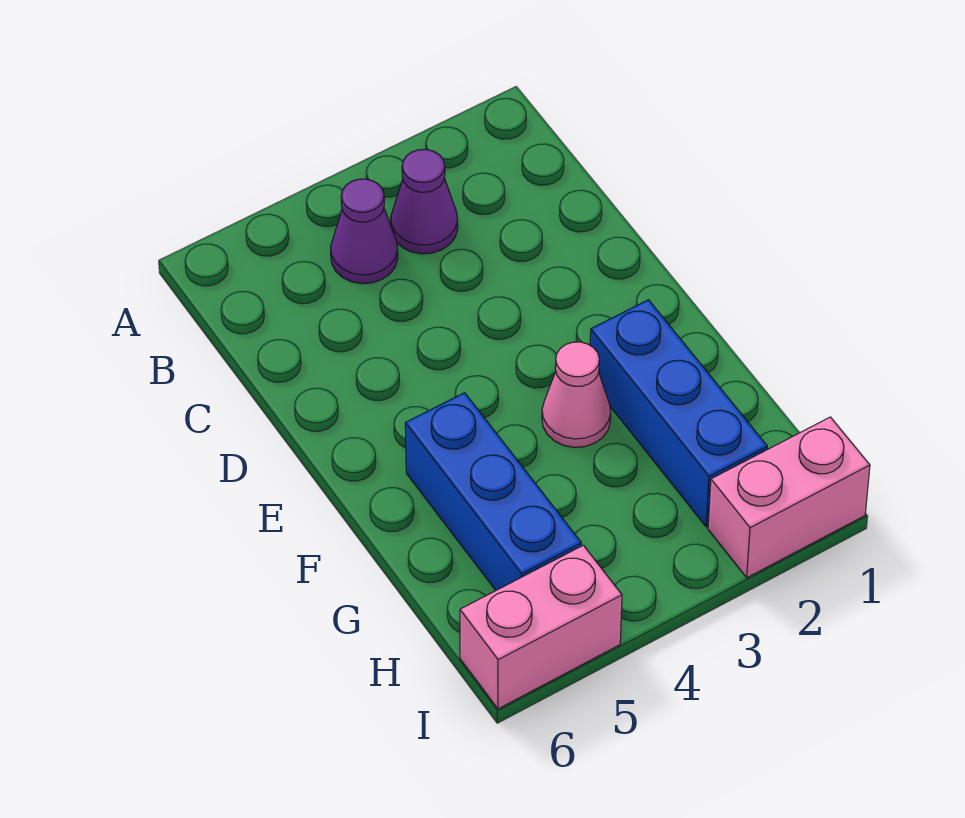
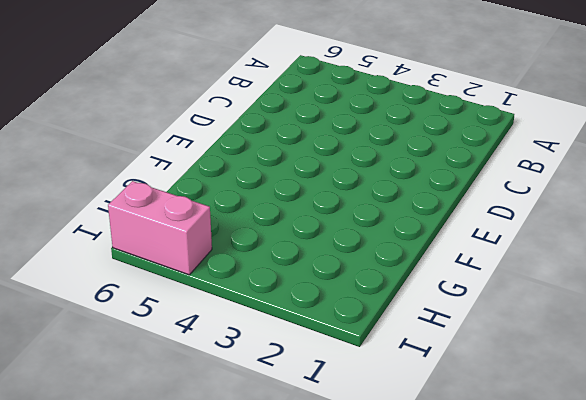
none -> purple cone B3 level 1
none -> purple cone B4 level 1

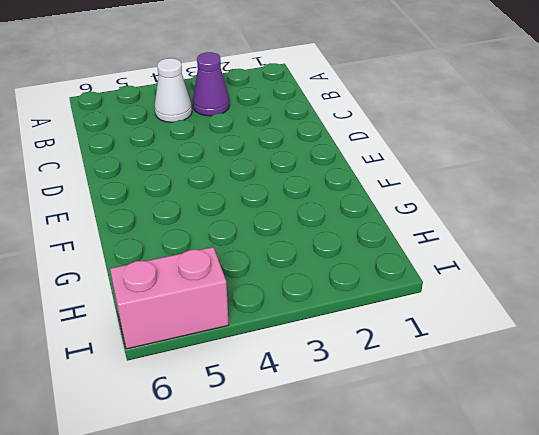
white cone B4 level 1 -> purple cone B4 level 1
none -> blue brick F2:H2 level 1
none -> pink cone F3 level 1

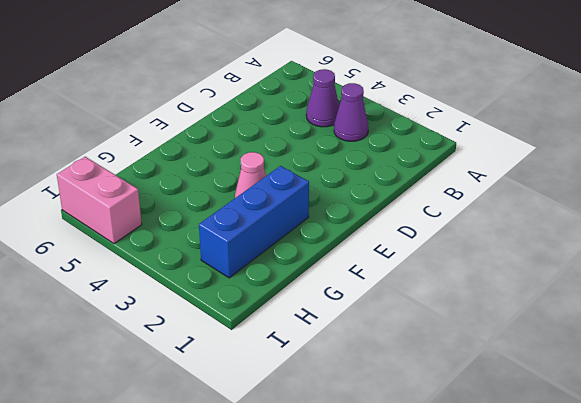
none -> blue brick F5:H5 level 1
none -> pink brick I1:I2 level 1

